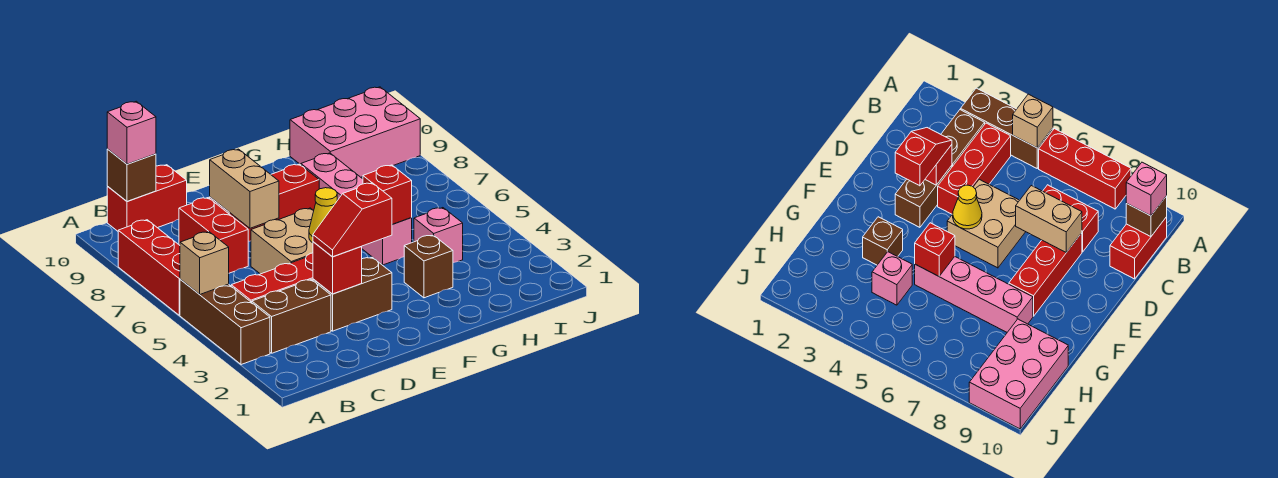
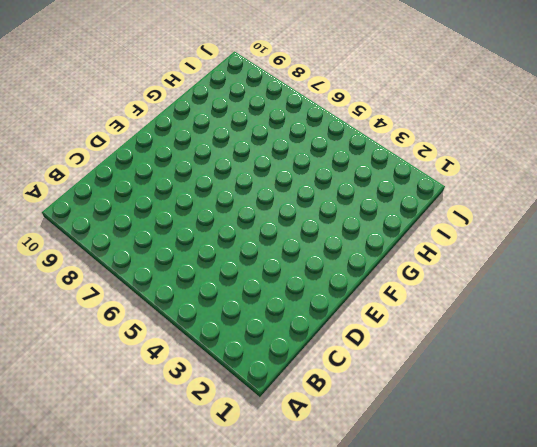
none -> brown brick A3:A5 level 1
none -> red brick A6:A8 level 1
none -> brown brick B3:C3 level 1

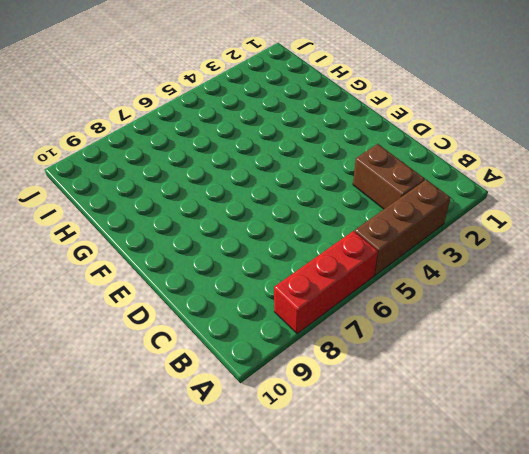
none -> red brick B4:D4 level 1
none -> red brick B10:C10 level 1
none -> red brick C7:C8 level 1

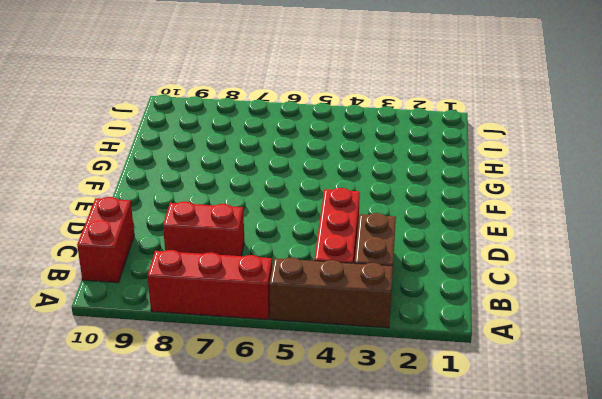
none -> brown brick D3:E3 level 1
none -> tan brick D5:E6 level 1
none -> red brick D8:F8 level 1

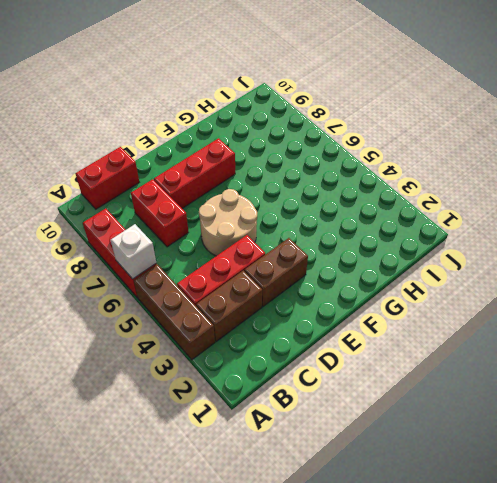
white brick A6 level 2 -> none
tan round brick D5:E6 level 1 -> tan brick D5:E6 level 1
none -> brown brick G3 level 1
none -> pink brick G5:G8 level 1
none -> pink brick H4 level 1

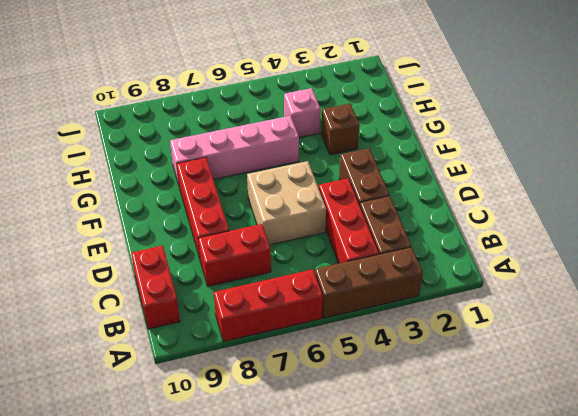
none -> pink brick H9:J10 level 1
none -> tan brick A5 level 2
none -> brown brick B10 level 2

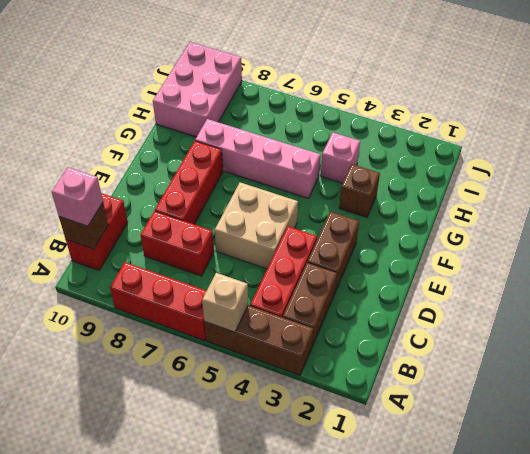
none -> red brick D3 level 2
none -> tan brick D7:D8 level 2
none -> yellow cone E5 level 2

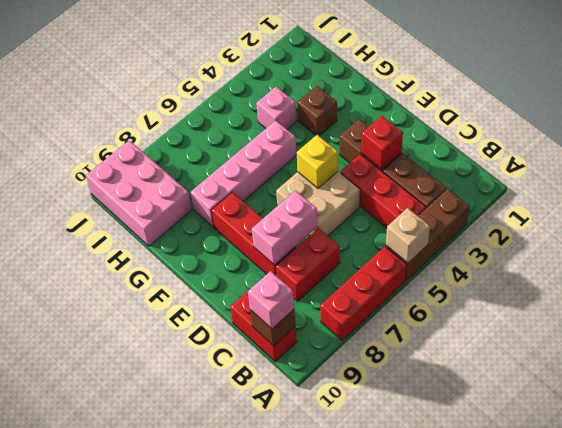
pink brick D7:D8 level 2 -> tan brick D7:D8 level 2
yellow brick E5 level 2 -> yellow cone E5 level 2
none -> red brick G5 level 2
none -> red slope D3:E3 level 3 top E

